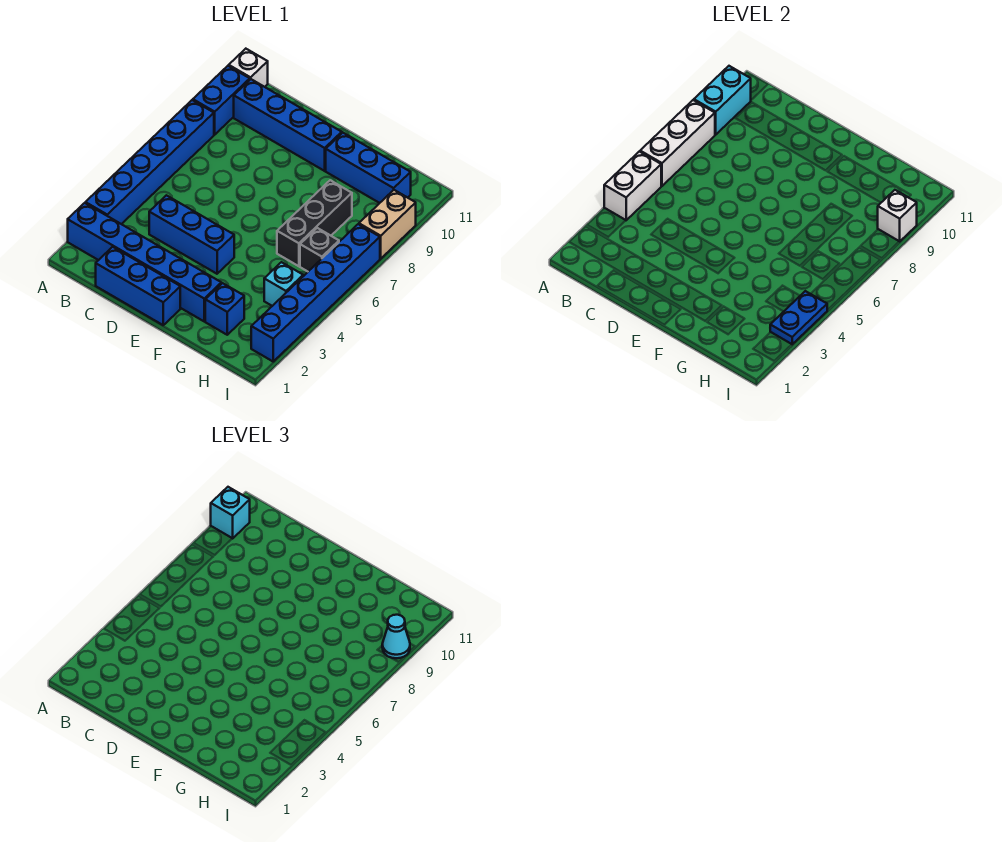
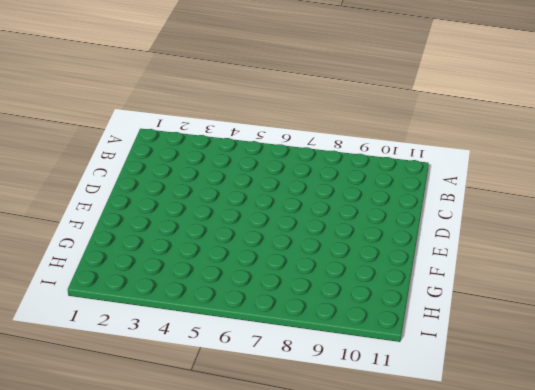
none -> blue brick A2:F2 level 1
none -> blue brick A3:A8 level 1
none -> blue brick A9:A10 level 1

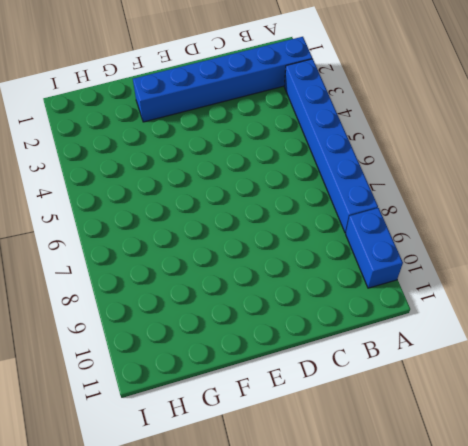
none -> white brick A11 level 1
none -> blue brick B10:E10 level 1
none -> blue brick C1:E1 level 1

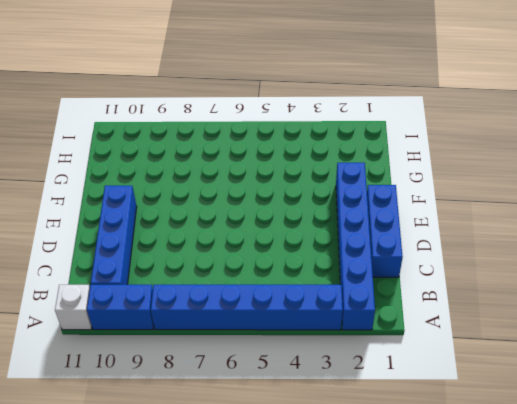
none -> blue brick C4:E4 level 1
none -> blue brick F10:H10 level 1
none -> blue brick G2 level 1

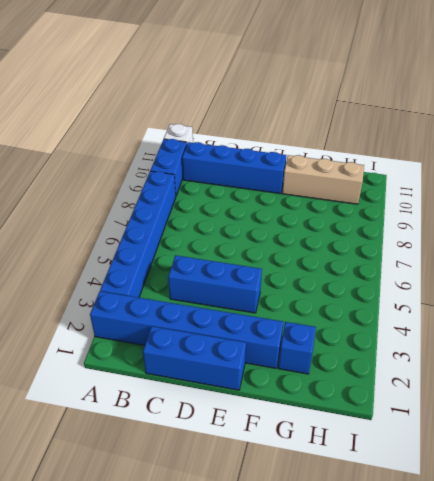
tan brick F10:H10 level 1 -> blue brick F10:H10 level 1
none -> black brick G6:G8 level 1
none -> cyan brick H4 level 1
none -> black brick H6 level 1

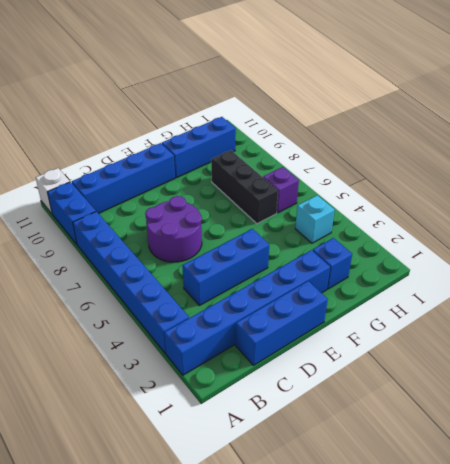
purple round brick C6:D7 level 1 -> none
purple brick H6 level 1 -> black brick H6 level 1
none -> blue brick I2:I7 level 1
none -> tan brick I8:I9 level 1
none -> white brick A4:A5 level 2

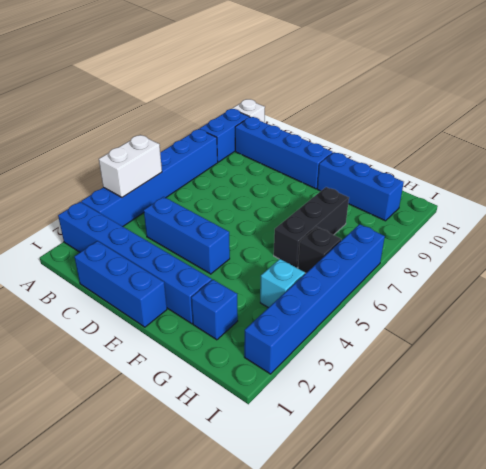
none -> tan brick I8:I9 level 1
none -> white brick A6:A8 level 2
none -> cyan brick A9:A10 level 2

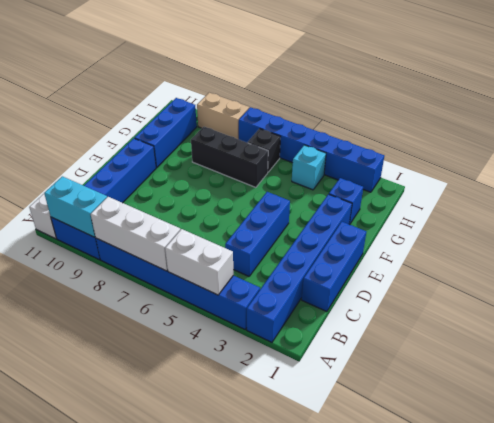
none -> blue plate I3:I4 level 2
none -> white brick I9 level 2
none -> cyan brick A10 level 3

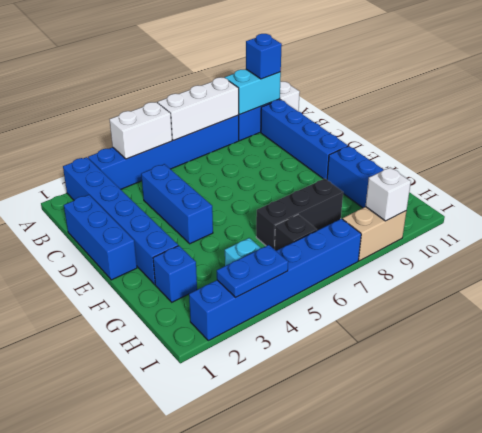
blue brick A10 level 3 -> cyan brick A10 level 3
none -> cyan cone I9 level 3

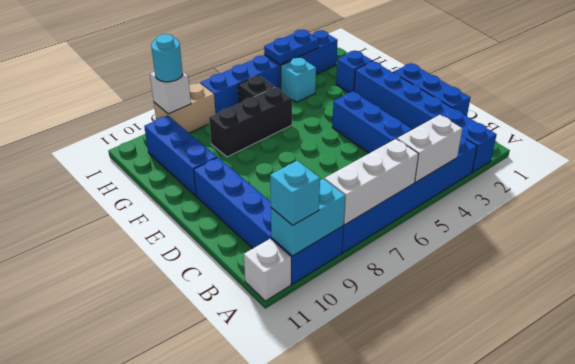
cyan round brick I9 level 3 -> cyan cone I9 level 3

